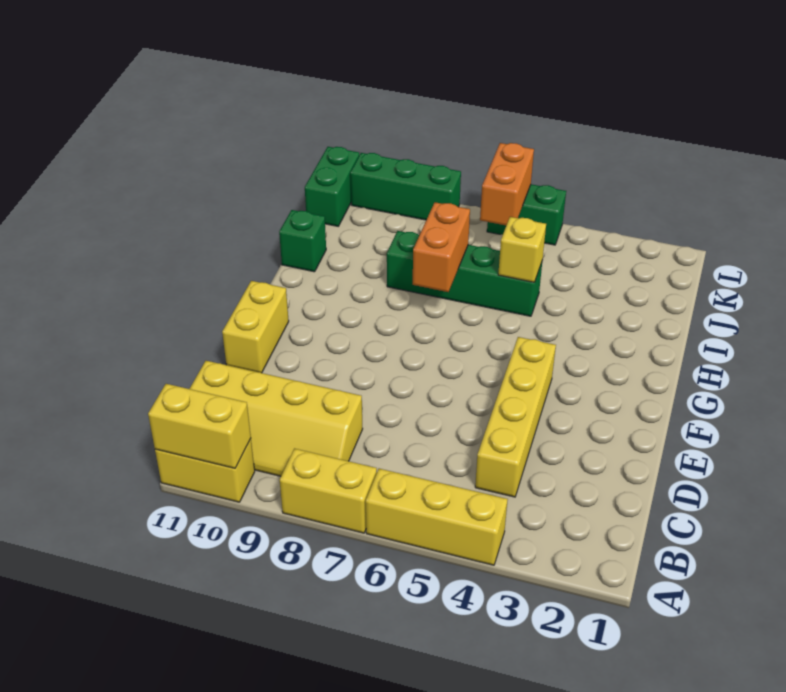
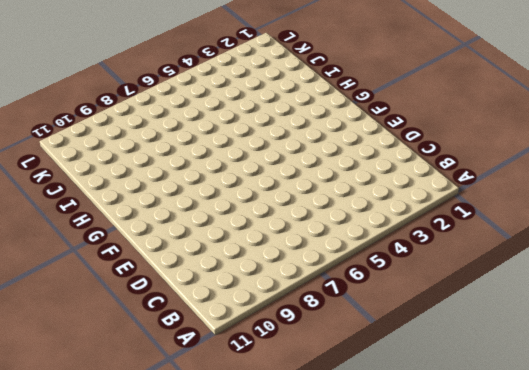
none -> yellow brick A4:A6 level 1
none -> yellow brick A7:A8 level 1
none -> yellow brick A10:A11 level 1

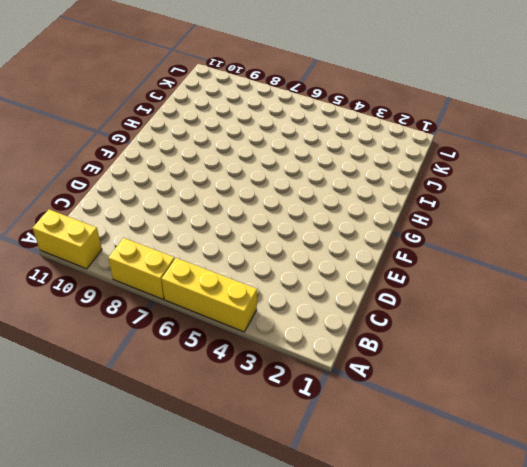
none -> yellow slope B8:C11 level 1 top C
none -> yellow brick C4:F4 level 1
none -> yellow brick E11:F11 level 1

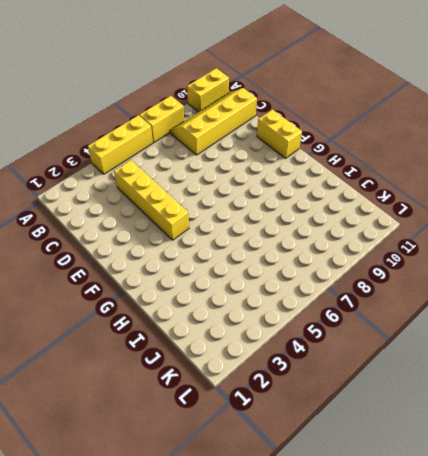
none -> green brick I5:I8 level 1
none -> green brick I11 level 1
none -> green brick K11:L11 level 1

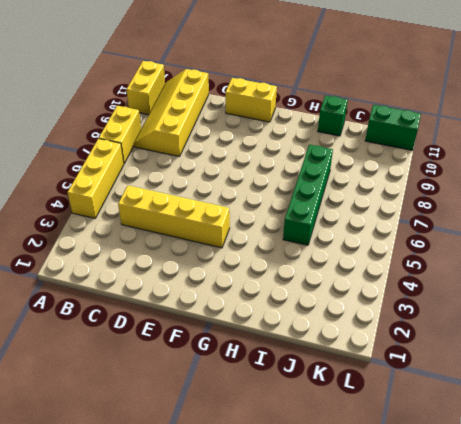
none -> green brick L5:L6 level 1
none -> green brick L8:L10 level 1
none -> yellow brick A10:A11 level 2

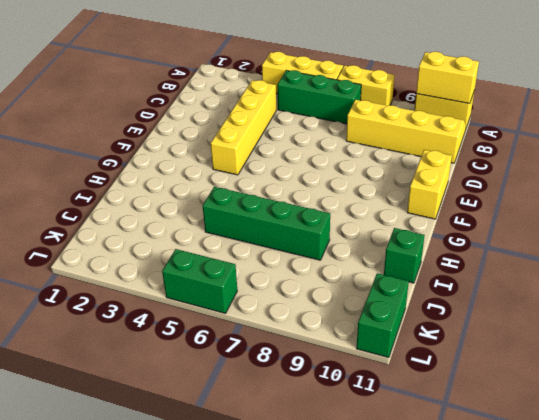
green brick B5:B7 level 1 -> green brick L8:L10 level 1
none -> orange brick H7:I7 level 2
none -> yellow brick I5 level 2
none -> orange brick K6:L6 level 2

